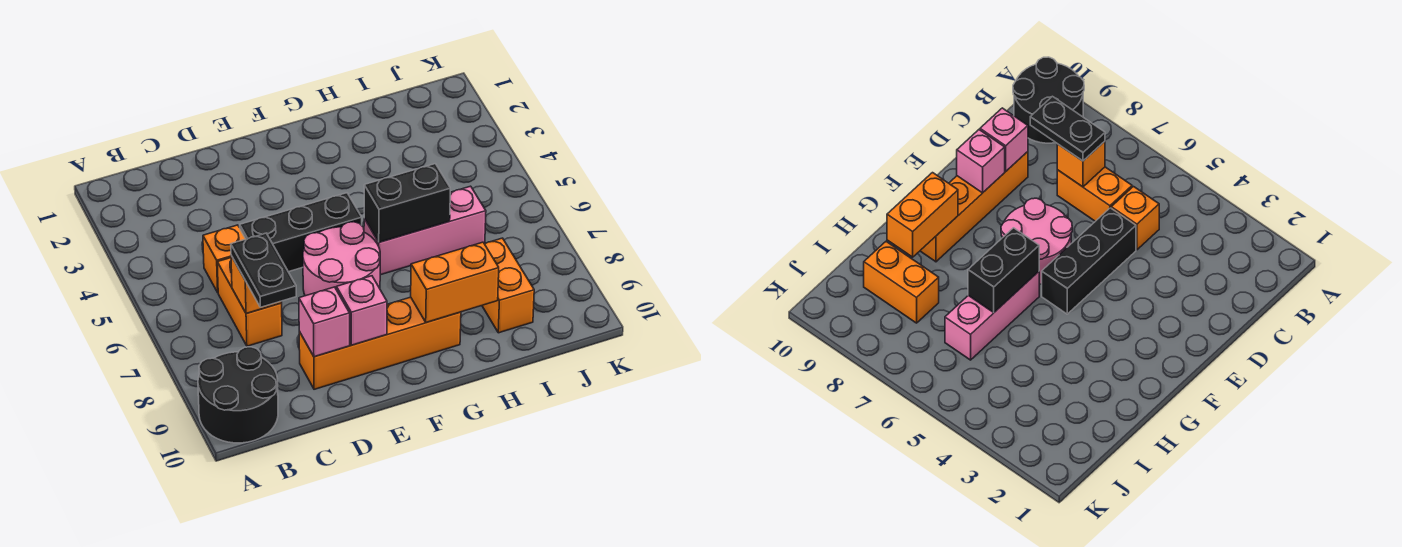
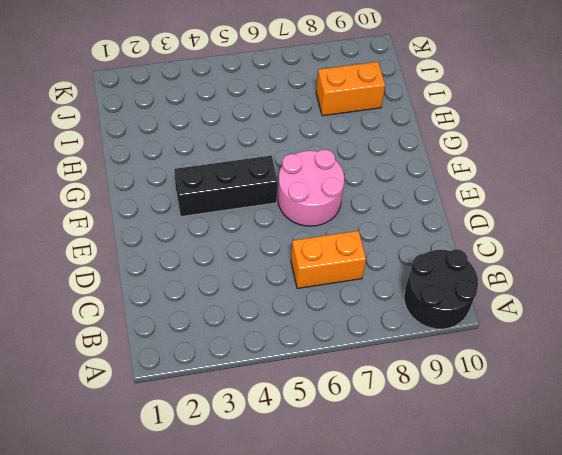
black brick F3:F5 level 1 -> black brick D5:F5 level 1
none -> orange brick C5 level 1
none -> orange brick D9:G9 level 1
none -> pink brick G6:I6 level 1

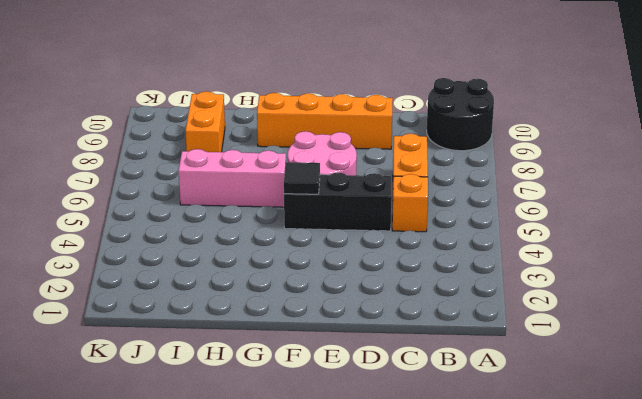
black tile F5 level 2 -> none
none -> orange brick C7 level 2
none -> pink brick D9 level 2
none -> pink brick E9 level 2

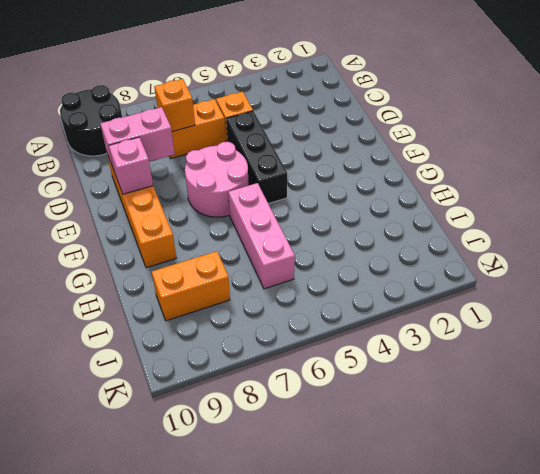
pink brick D8:D9 level 2 -> pink brick D9 level 2
none -> black brick G6:H6 level 2
none -> orange brick G9:H9 level 2
none -> black plate C7:C8 level 3

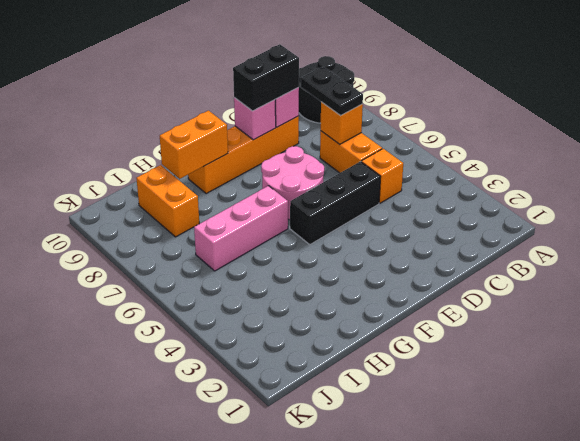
black brick D9:E9 level 3 -> black brick G6:H6 level 2

